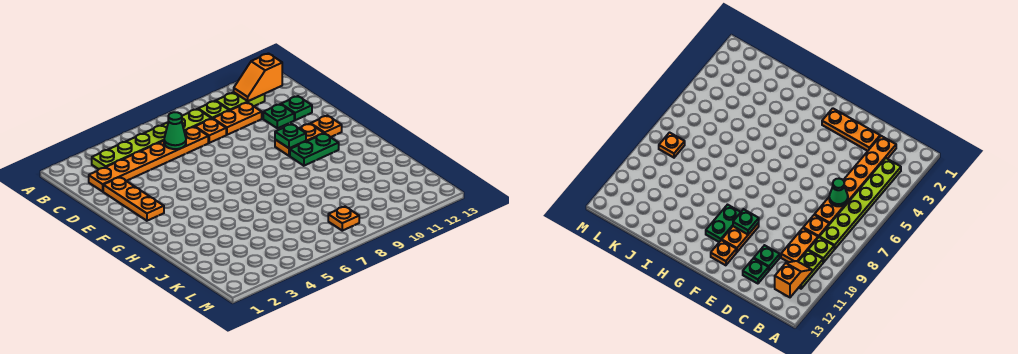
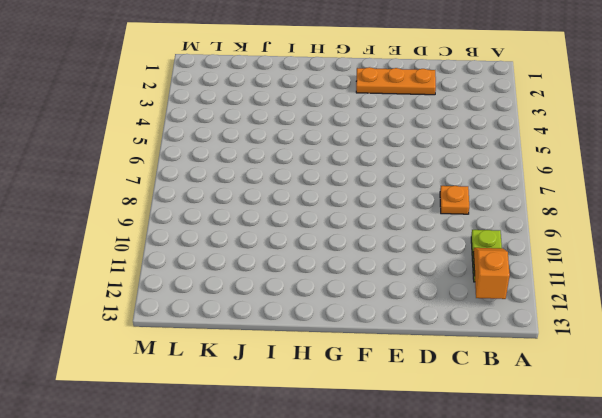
none -> lime plate B3:B8 level 1
none -> lime plate B9 level 1
none -> orange plate C2:C7 level 1

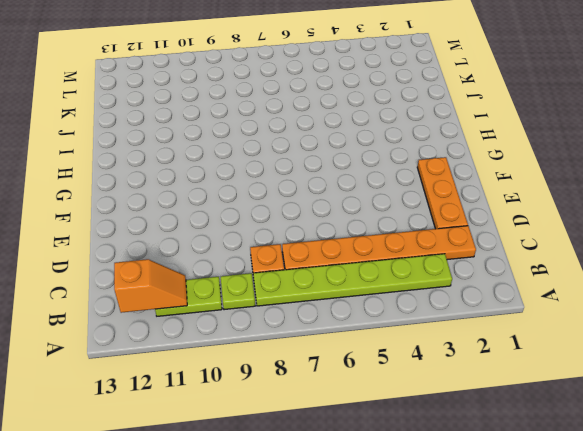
none -> orange plate C9:C10 level 1
none -> green plate D11 level 1
none -> green plate D12 level 1

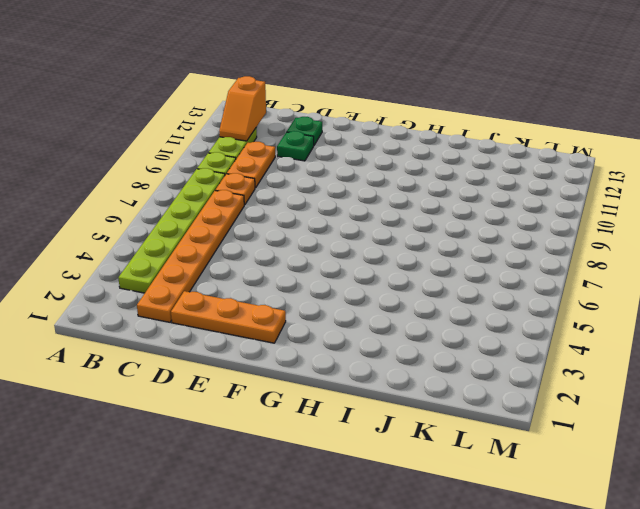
none -> orange plate F10:F11 level 1
none -> orange plate F12 level 1
none -> green plate G10:G11 level 1

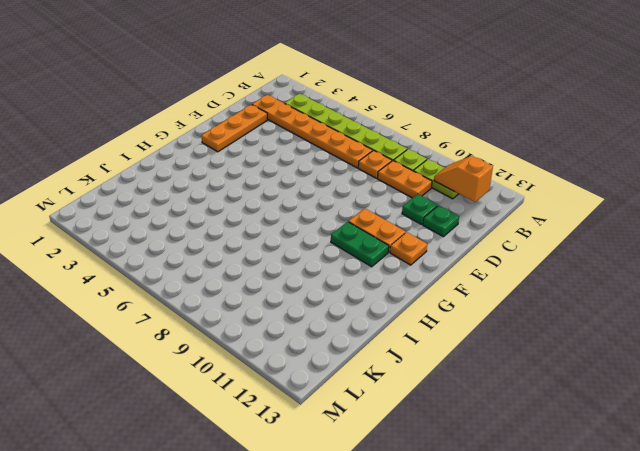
none -> orange plate L8 level 1
none -> green cone C6 level 2
none -> green plate F10 level 2

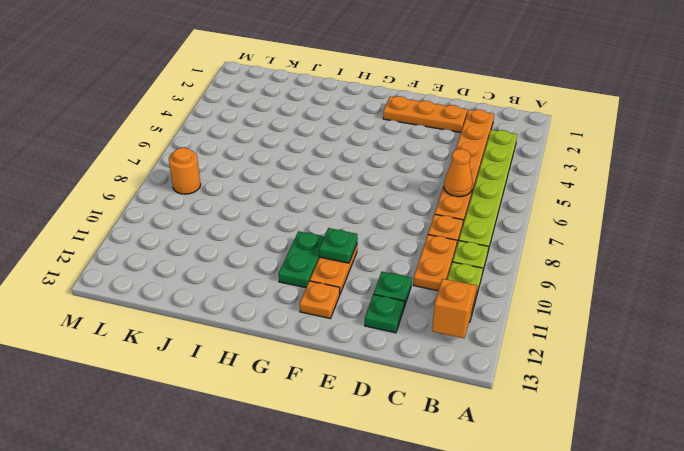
orange cone C6 level 2 -> green cone C6 level 2
orange round brick L8 level 1 -> orange plate L8 level 1

